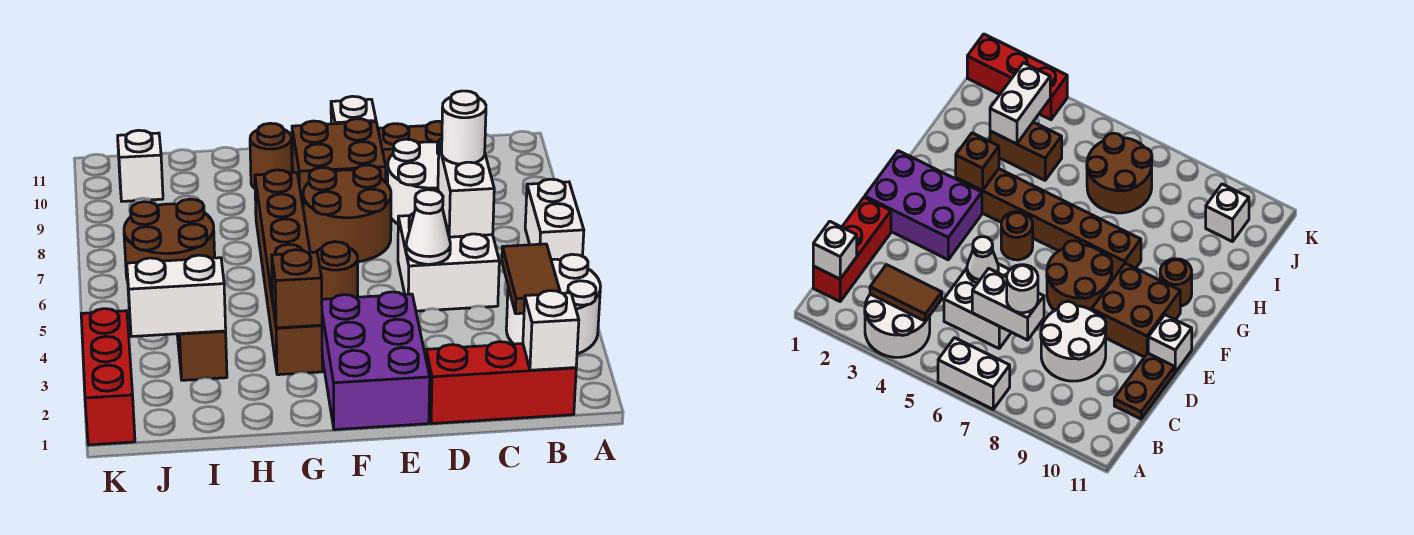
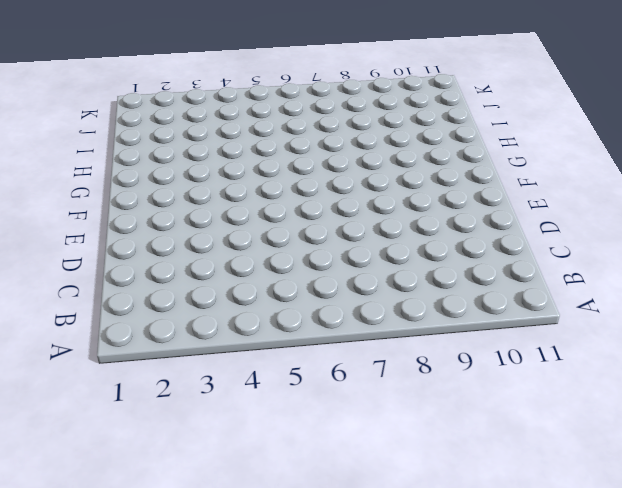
none -> white round brick A3:B4 level 1
none -> white brick A6:A7 level 1
none -> red brick B1:D1 level 1

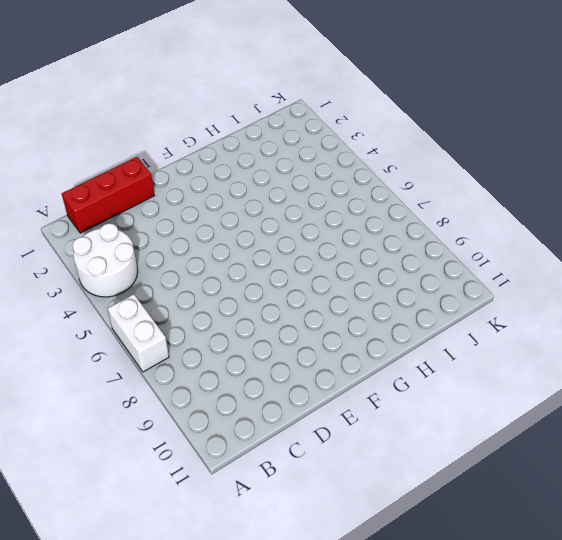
none -> white brick C5:D6 level 1
none -> white round brick C8:D9 level 1
none -> brown plate C11:D11 level 1

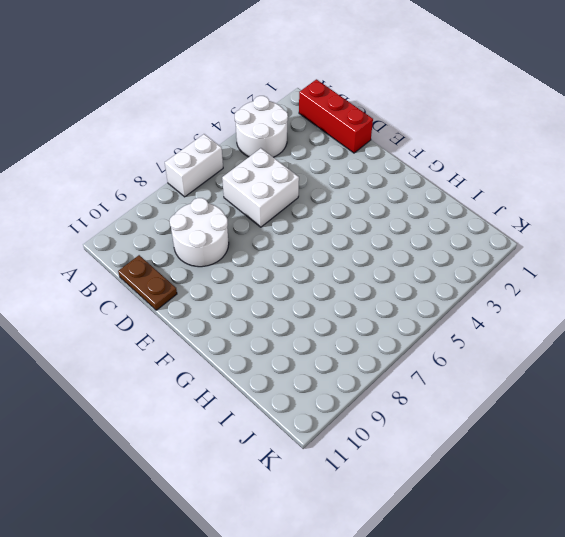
none -> purple brick E1:F3 level 1
none -> brown round brick E7:F8 level 1
none -> brown brick E9:F10 level 1

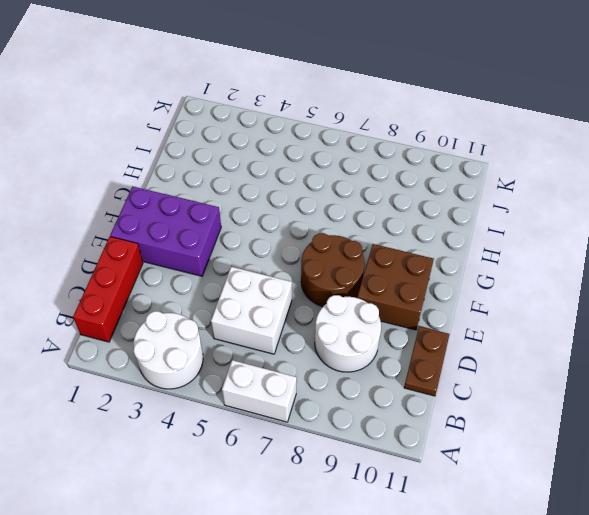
none -> white brick E11 level 1
none -> brown round brick F5 level 1
none -> brown brick G3:G8 level 1

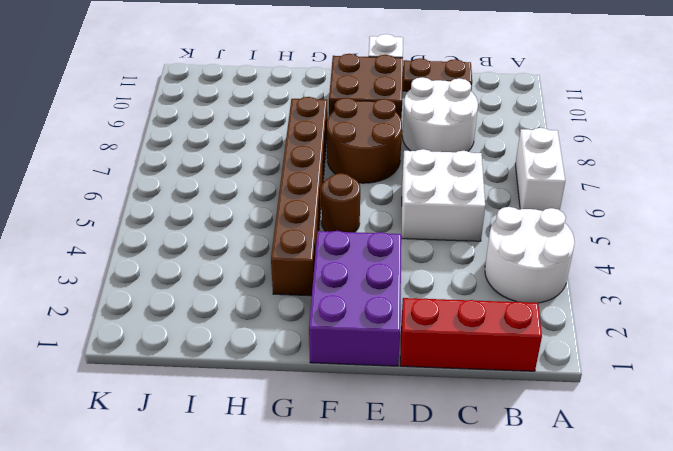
none -> brown round brick G10 level 1
none -> brown brick I3:I4 level 1
none -> brown round brick I6:J7 level 1

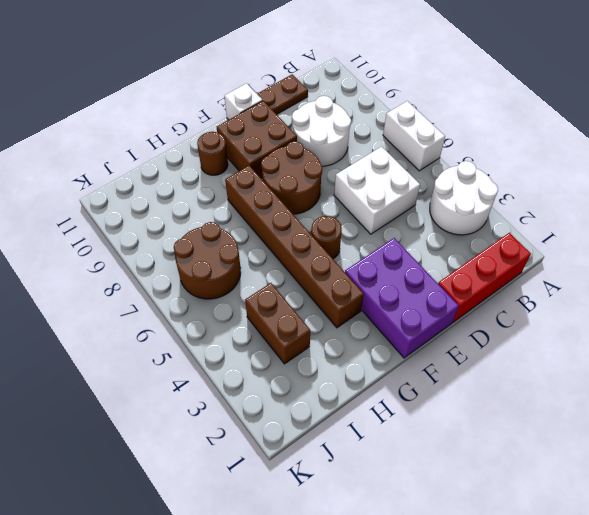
none -> white brick J10 level 1
none -> red brick K1:K3 level 1
none -> white brick B1 level 2

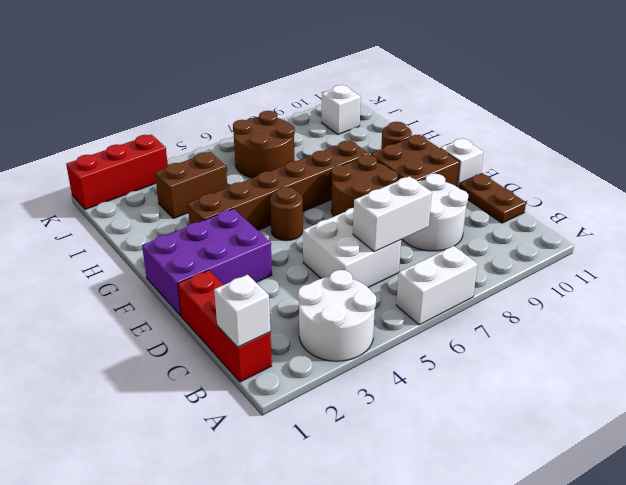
none -> brown tile B3:B4 level 2
none -> white cone D5 level 2
none -> brown brick G3 level 2

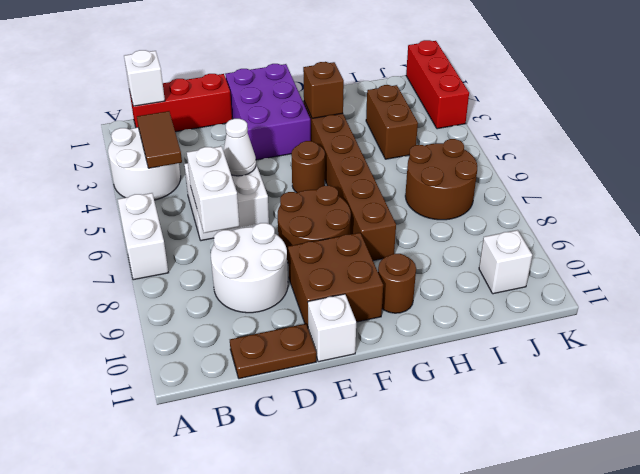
none -> white brick I3:J3 level 2
none -> white round brick C7 level 3

